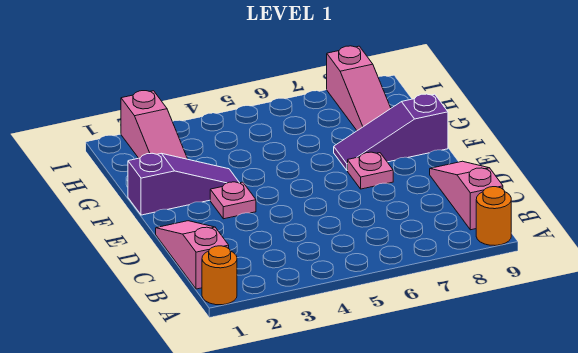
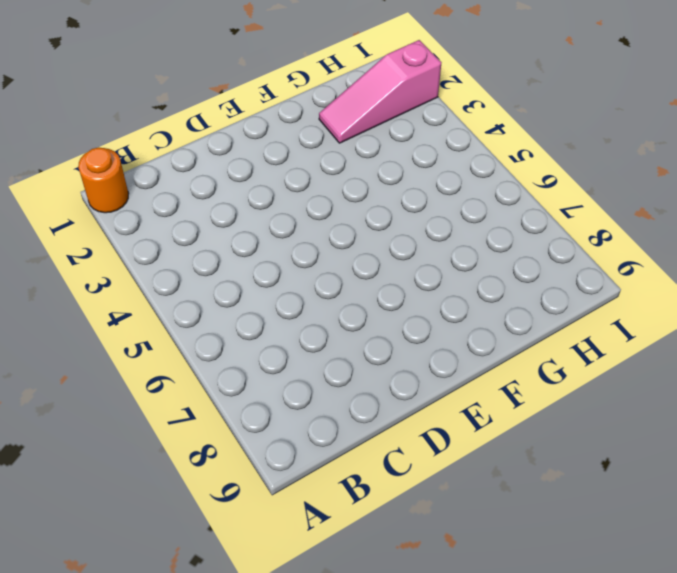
none -> orange round brick A9 level 1
none -> pink slope B1:D1 level 1 top B

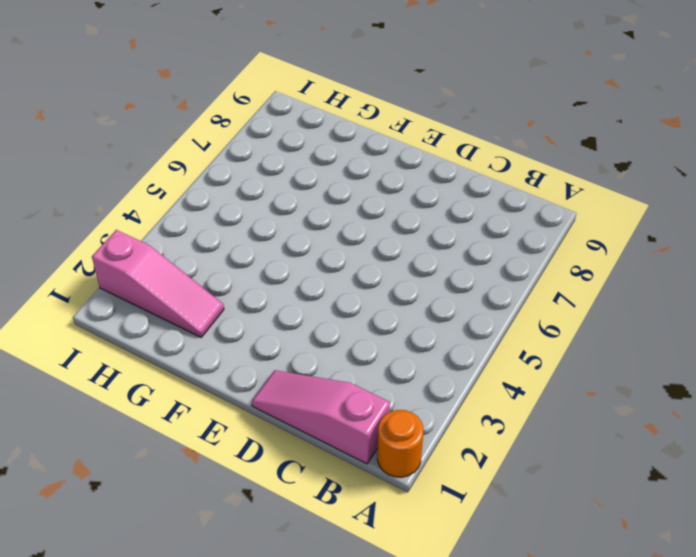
none -> orange round brick A9 level 1
none -> pink slope B9:D9 level 1 top B

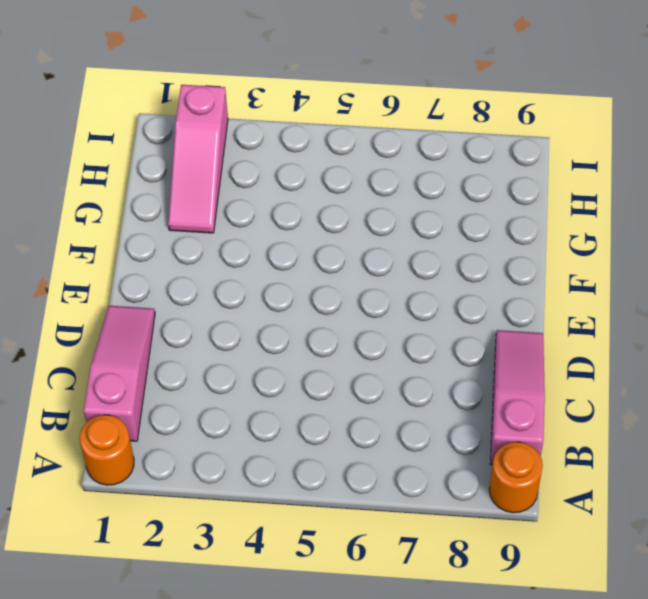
none -> pink plate E3 level 1
none -> pink plate E7 level 1

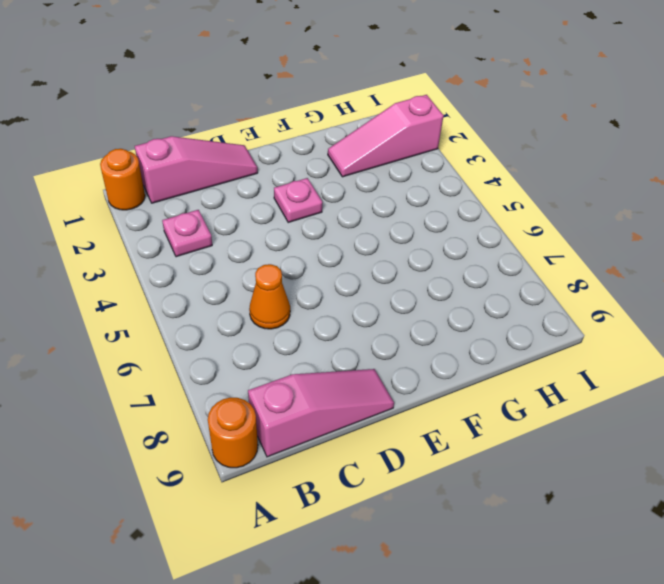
pink plate B3 level 1 -> pink plate E7 level 1
orange cone C6 level 1 -> none
none -> purple slope F1:F3 level 1 top 1
none -> purple slope F7:F9 level 1 top 9

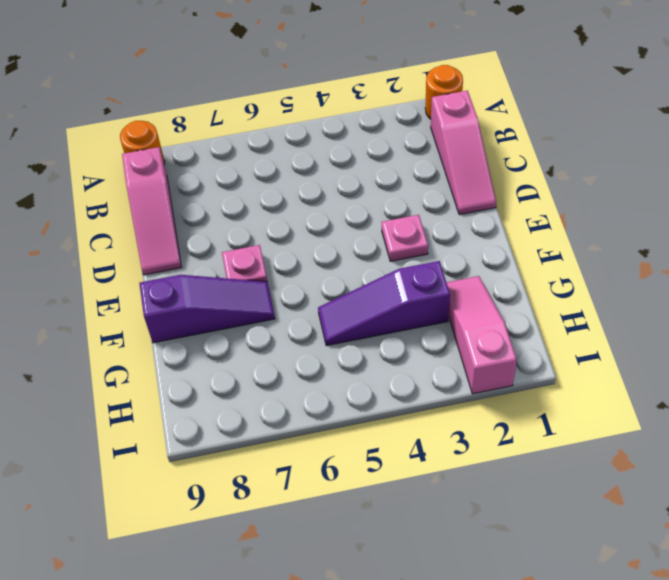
purple slope G3:G5 level 1 top 3 -> purple slope F1:F3 level 1 top 1
none -> pink slope G8:I8 level 1 top I

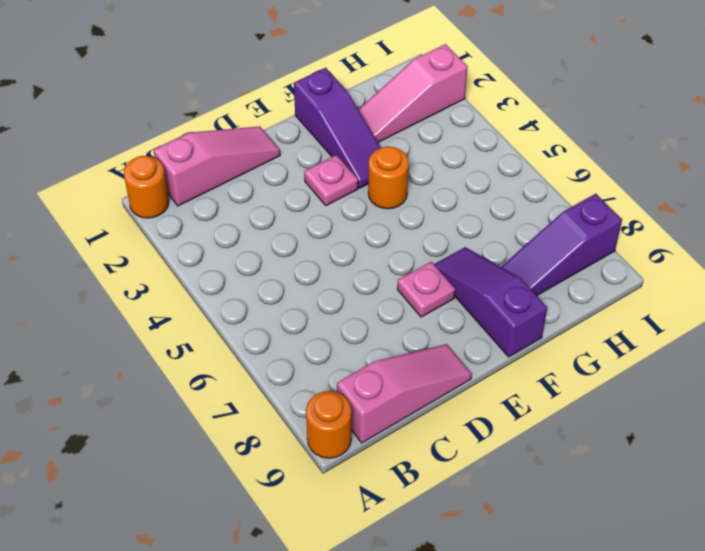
orange round brick F4 level 1 -> none
purple slope G8:I8 level 1 top I -> pink slope G8:I8 level 1 top I

